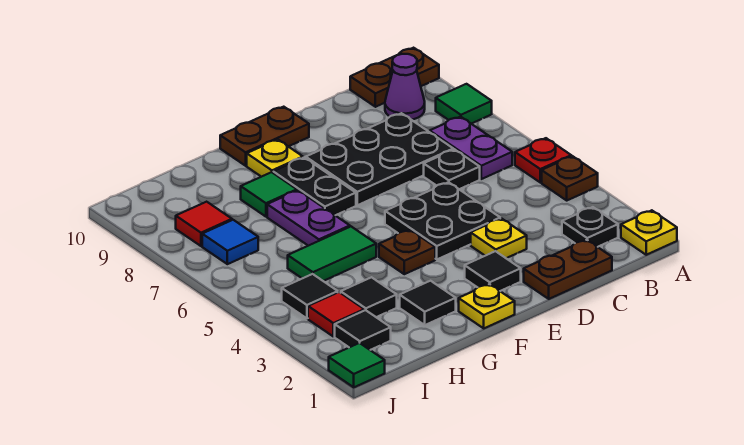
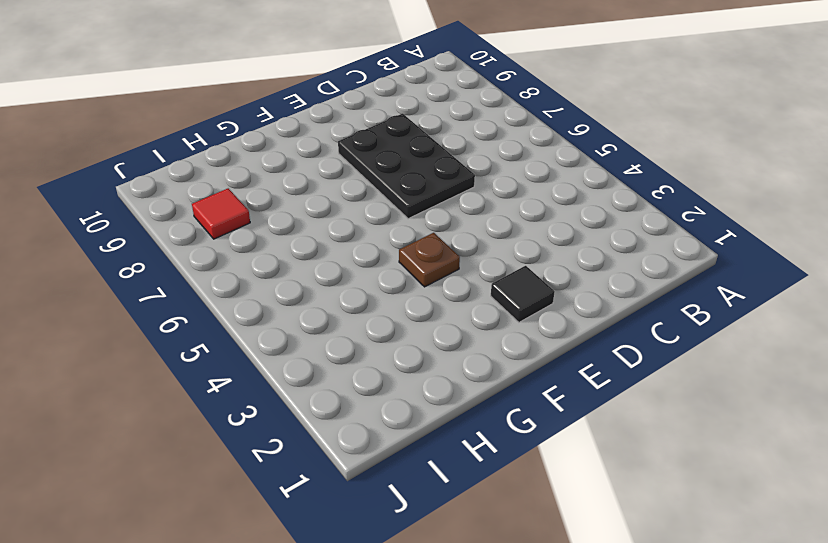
black plate D6:E8 level 1 -> black plate C7:E8 level 1
none -> yellow plate A1 level 1
none -> brown plate A4 level 1
none -> red plate A5 level 1
none -> green tile A8 level 1

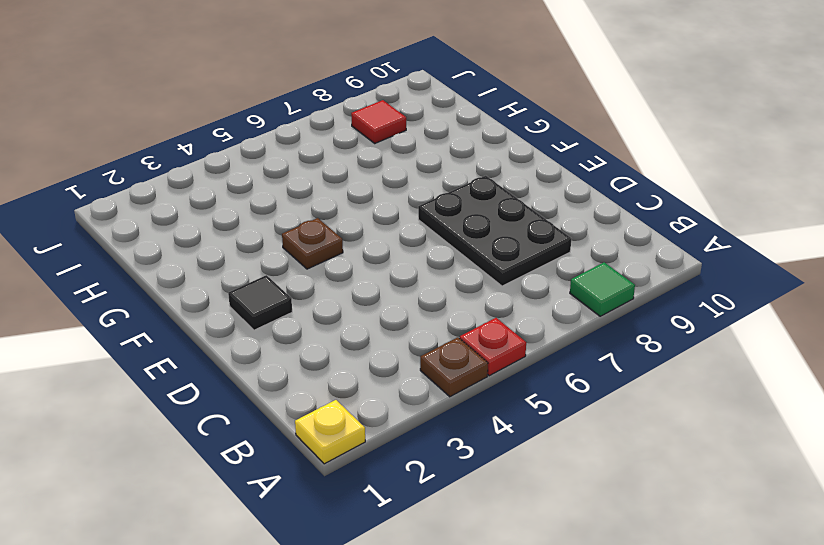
none -> brown plate A10:B10 level 1
none -> black plate B2 level 1
none -> purple plate B6:B7 level 1
none -> purple cone B9 level 1

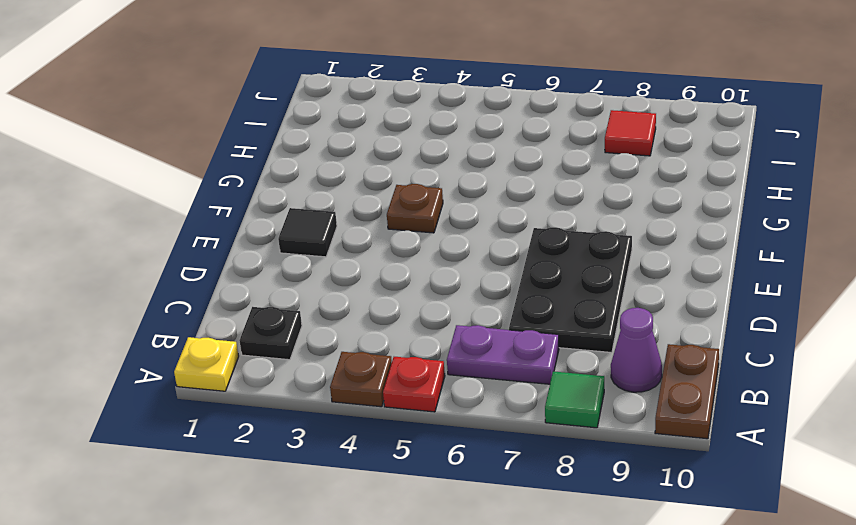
none -> brown plate C1:D1 level 1
none -> black plate C6 level 1
none -> yellow plate D3 level 1
none -> black plate D4:E5 level 1

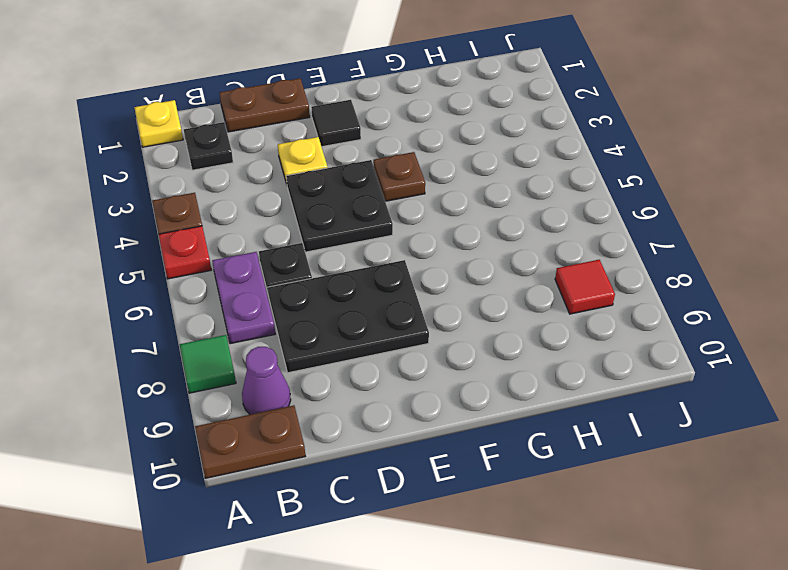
none -> brown plate E10:F10 level 1
none -> yellow plate F1 level 1
none -> black plate F7:F8 level 1
none -> yellow plate F9 level 1

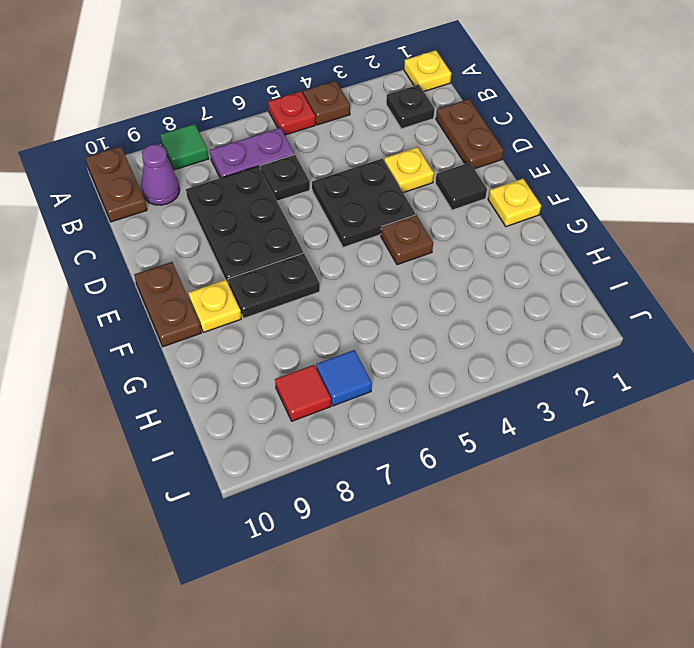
none -> black tile G2 level 1
none -> green tile G5:H5 level 1
none -> purple plate G6:G7 level 1
none -> green tile G8 level 1

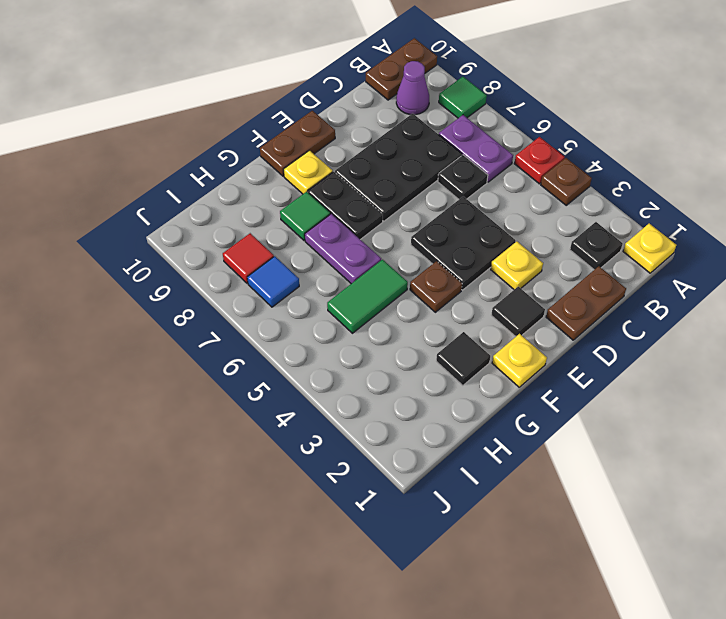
none -> black tile H3 level 1
none -> black tile I2 level 1
none -> red tile I3 level 1
none -> black tile I4 level 1

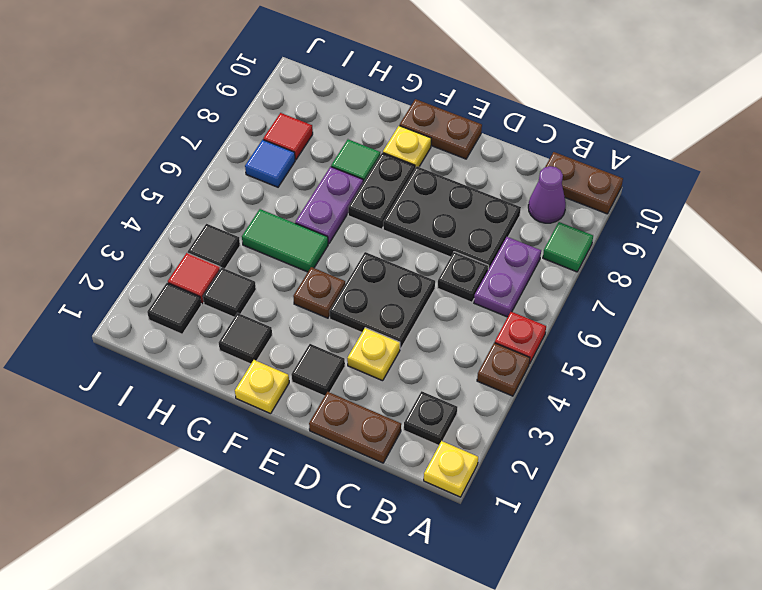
none -> green tile J1 level 1

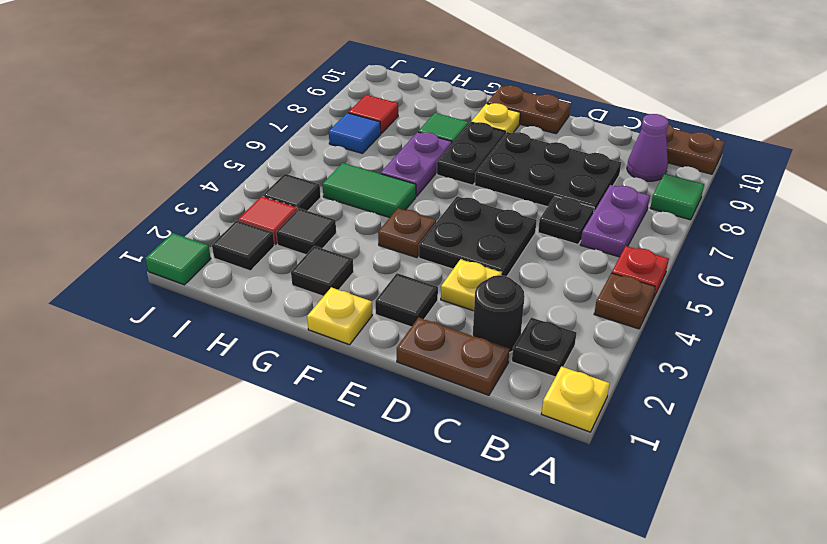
black round brick C2 level 1 -> none

